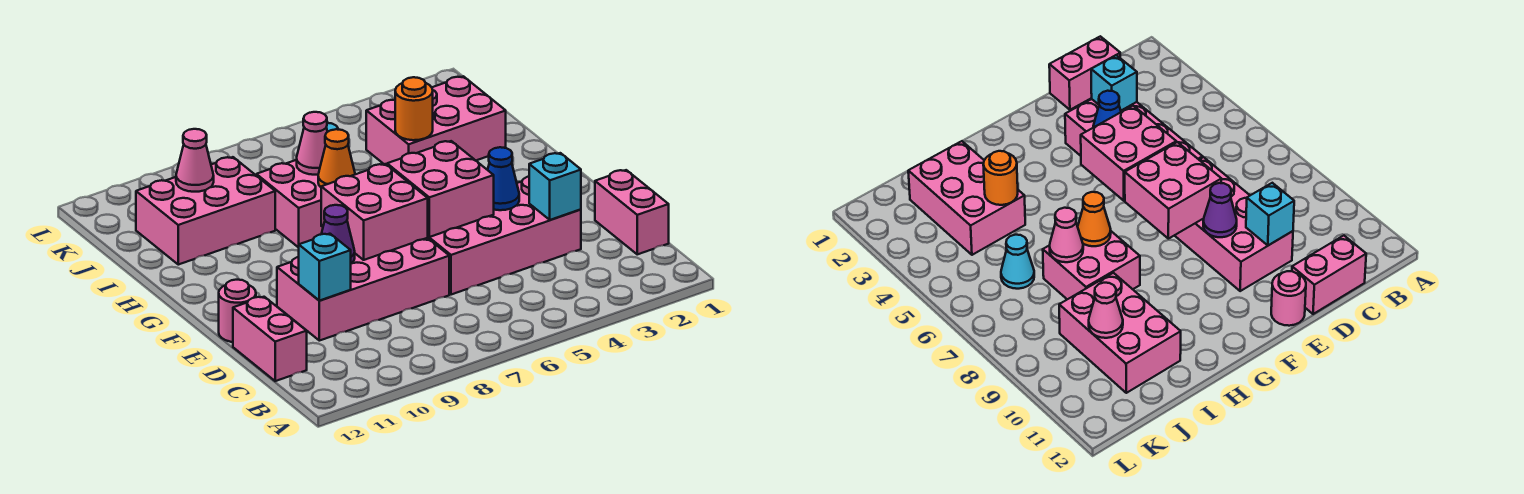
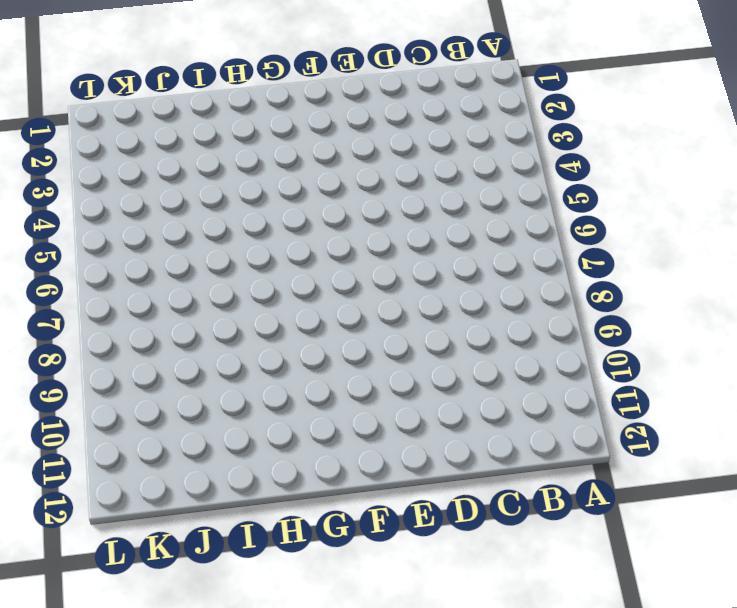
none -> pink brick C1:D1 level 1
none -> pink brick C12:D12 level 1
none -> pink brick D3:E6 level 1

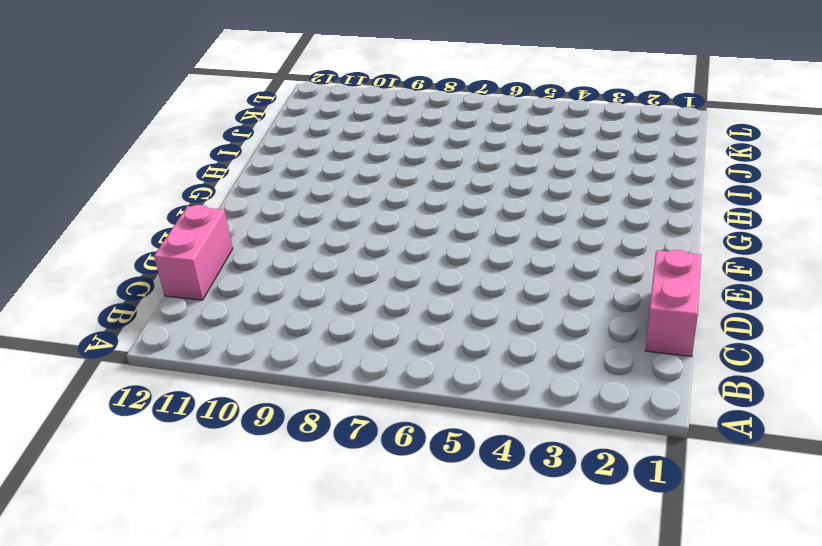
none -> pink brick D3:E6 level 1
none -> pink brick D7:E10 level 1
none -> pink round brick E12 level 1

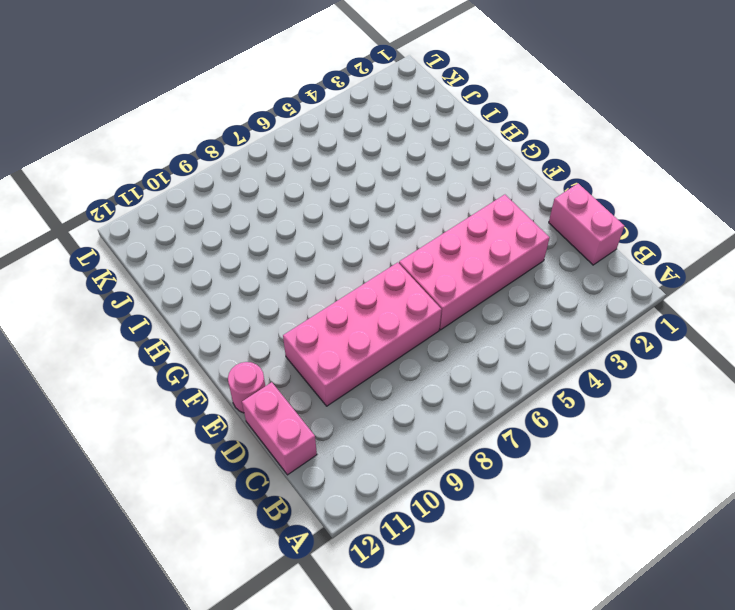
none -> pink brick H7:I8 level 1
none -> pink brick I2:J4 level 1
none -> pink brick I9:J11 level 1

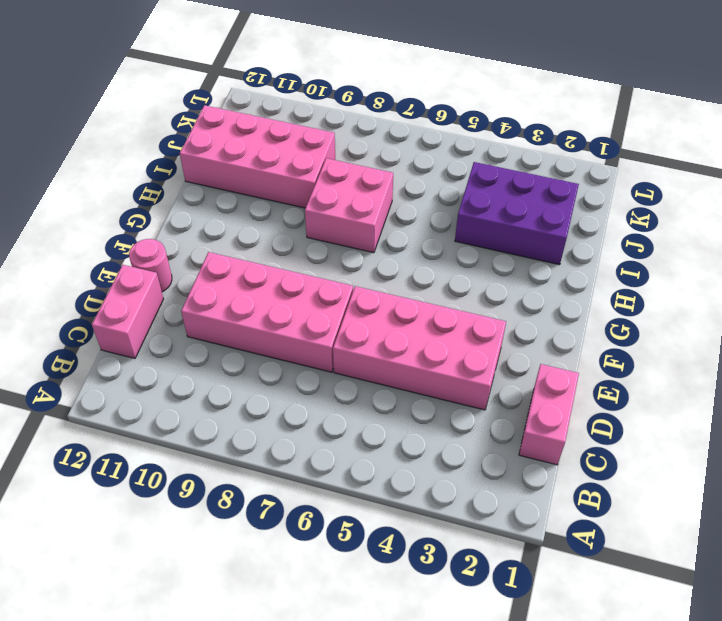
purple brick I2:J4 level 1 -> pink brick I2:J4 level 1
pink brick I9:J12 level 1 -> pink brick I9:J11 level 1
none -> cyan cone J6 level 1
none -> cyan brick D3 level 2
none -> cyan brick D10 level 2

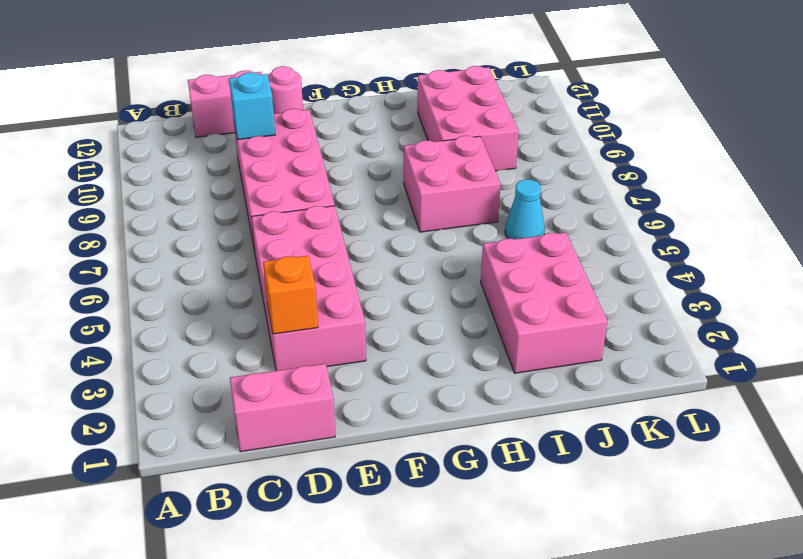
orange brick D3 level 2 -> cyan brick D3 level 2
none -> blue cone E4 level 2
none -> pink brick E5:F6 level 2
none -> pink brick E7:F8 level 2

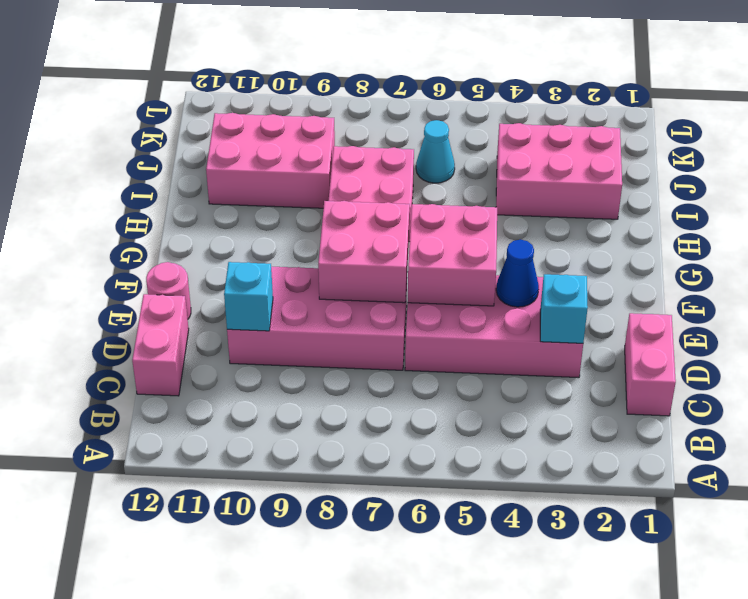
none -> purple cone E9 level 2
none -> orange cone H7 level 2
none -> orange round brick I4 level 2

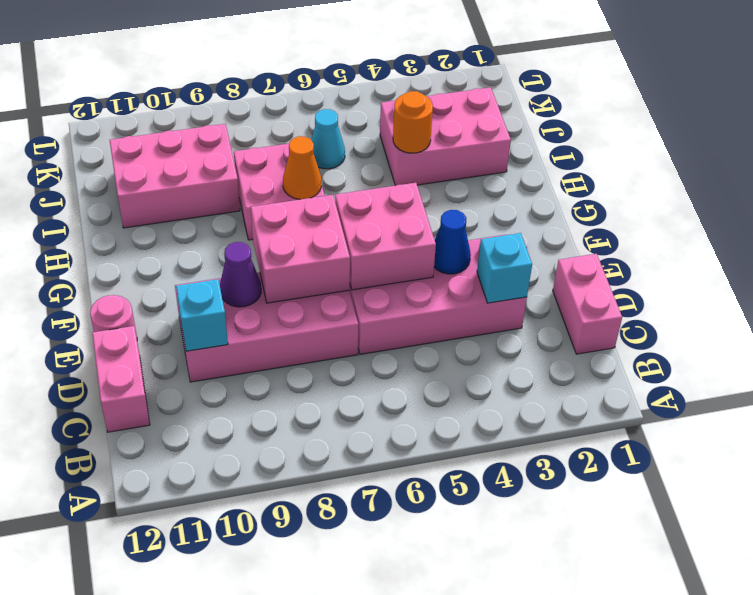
none -> pink cone I7 level 2
none -> pink cone J10 level 2

